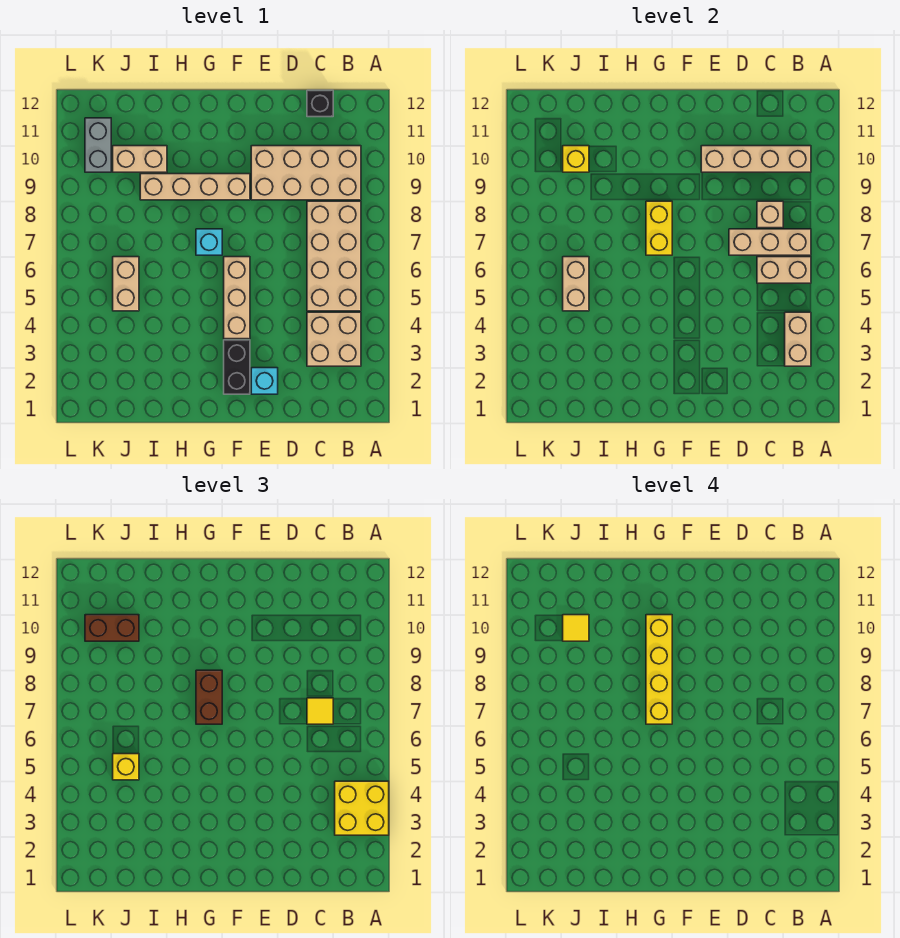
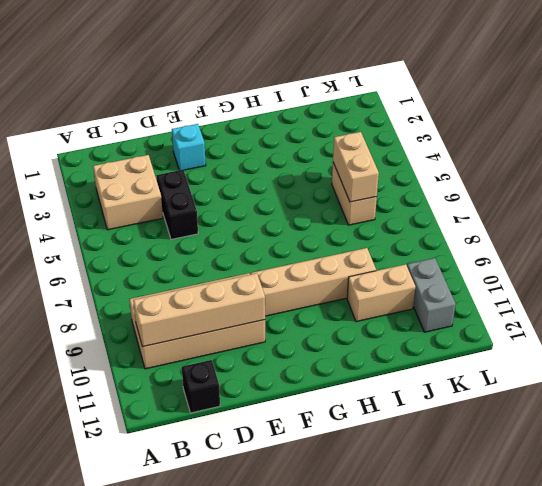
black brick D4:D5 level 1 -> black brick F2:F3 level 1
none -> tan brick B5:C8 level 1
none -> tan brick F4:F6 level 1
none -> cyan brick G7 level 1

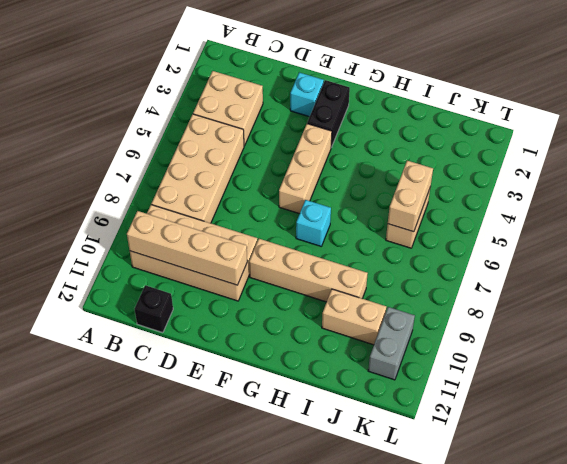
none -> tan brick B3:B4 level 2
none -> tan brick B6:C6 level 2
none -> tan brick B7:D7 level 2

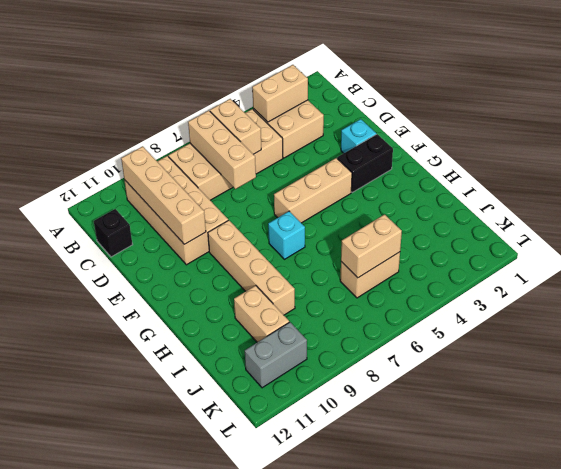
none -> tan brick C8 level 2
none -> yellow brick G7:G8 level 2
none -> yellow brick J10 level 2

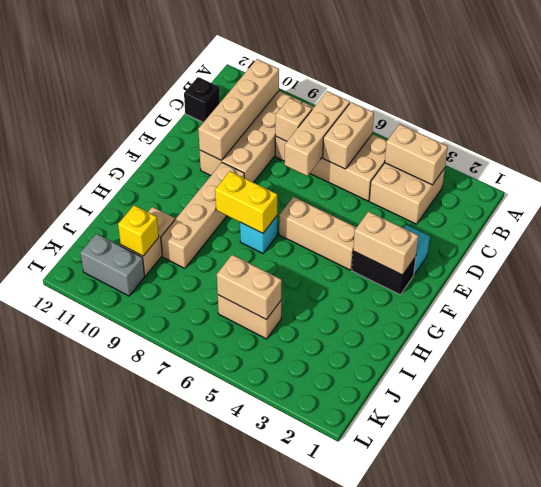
tan brick F2:F3 level 2 -> none
none -> yellow brick A3:B4 level 3
none -> yellow tile C7 level 3
none -> brown brick G7:G8 level 3

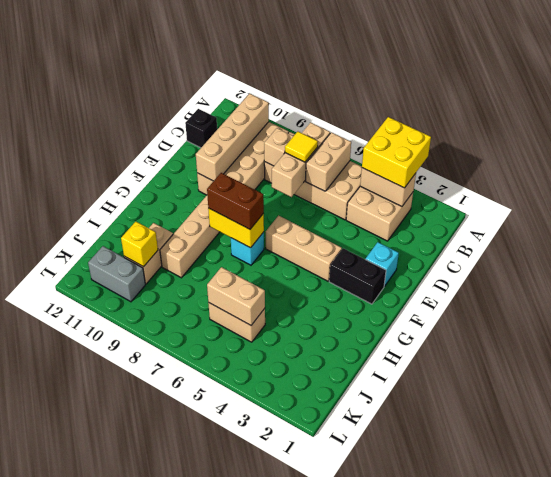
none -> yellow brick J5 level 3
none -> brown brick J10:K10 level 3
none -> yellow brick G7:G10 level 4

